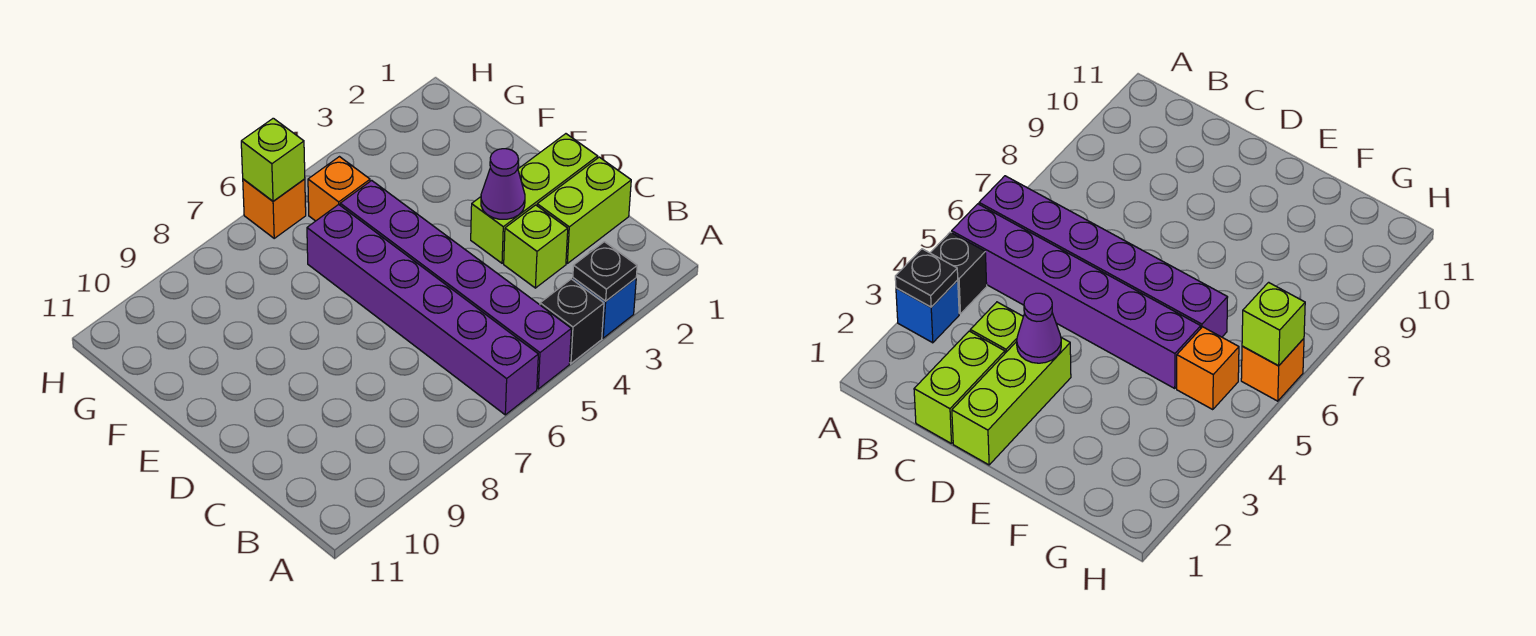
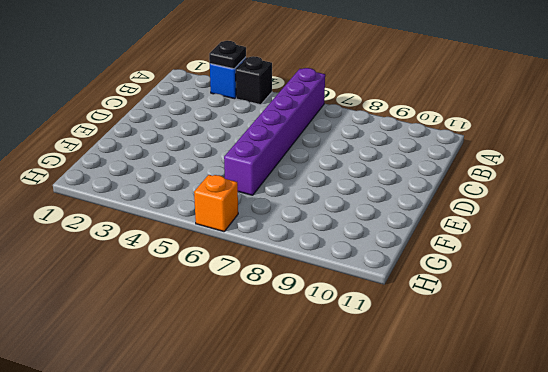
none -> purple brick A5:F5 level 1
none -> lime brick C1:C2 level 1
none -> lime brick C3 level 1

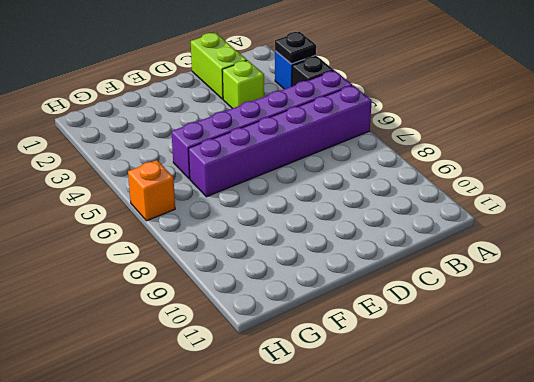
none -> lime brick D1:D3 level 1
none -> orange brick G5 level 1
none -> purple cone D3 level 2

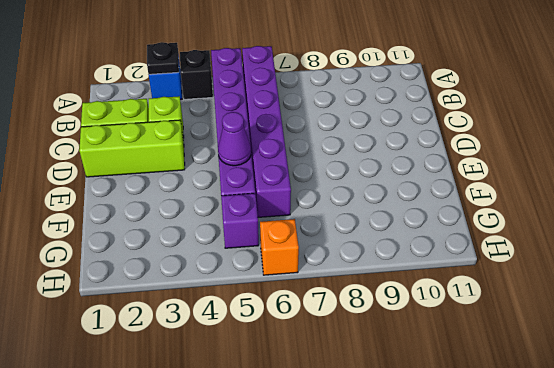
purple cone E5 level 2 -> purple cone D3 level 2
purple brick G5 level 1 -> orange brick G5 level 1
none -> lime brick H6 level 2

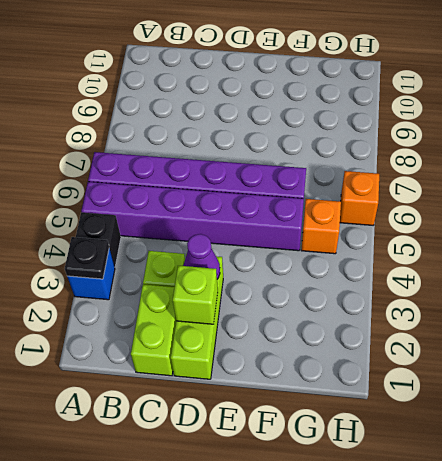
lime brick D2 level 2 -> lime brick H6 level 2

